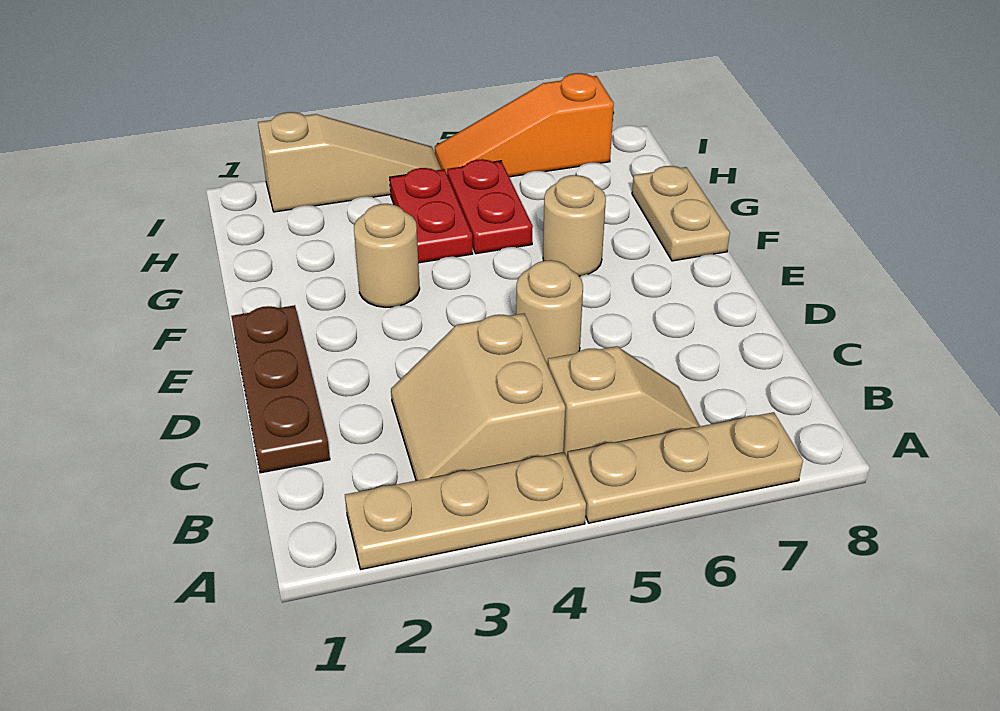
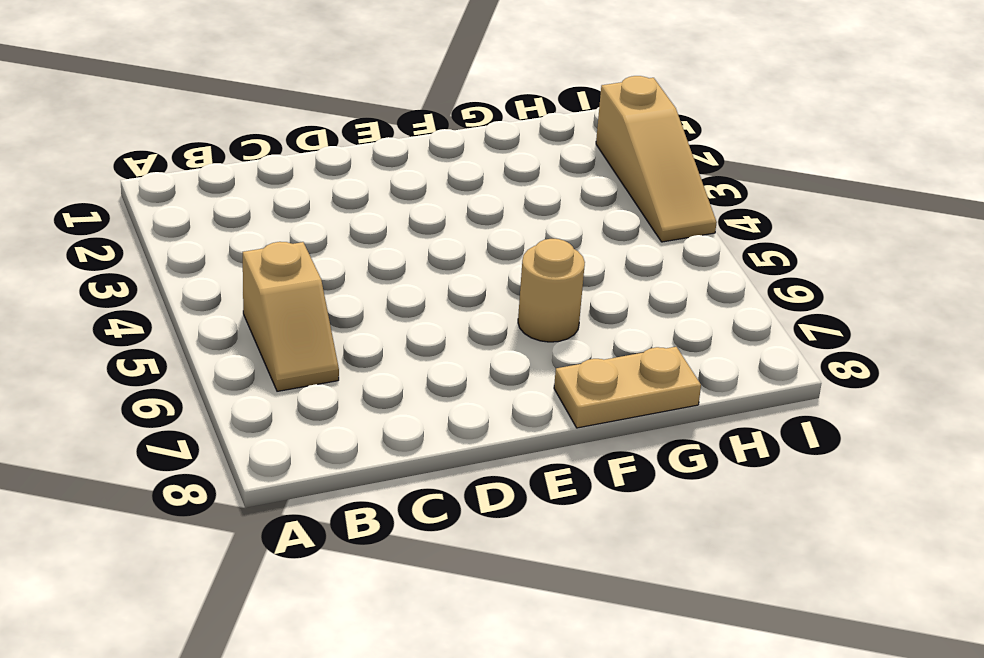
none -> tan plate A2:A4 level 1
none -> tan plate A5:A7 level 1
none -> tan slope B3:C4 level 1 top 4

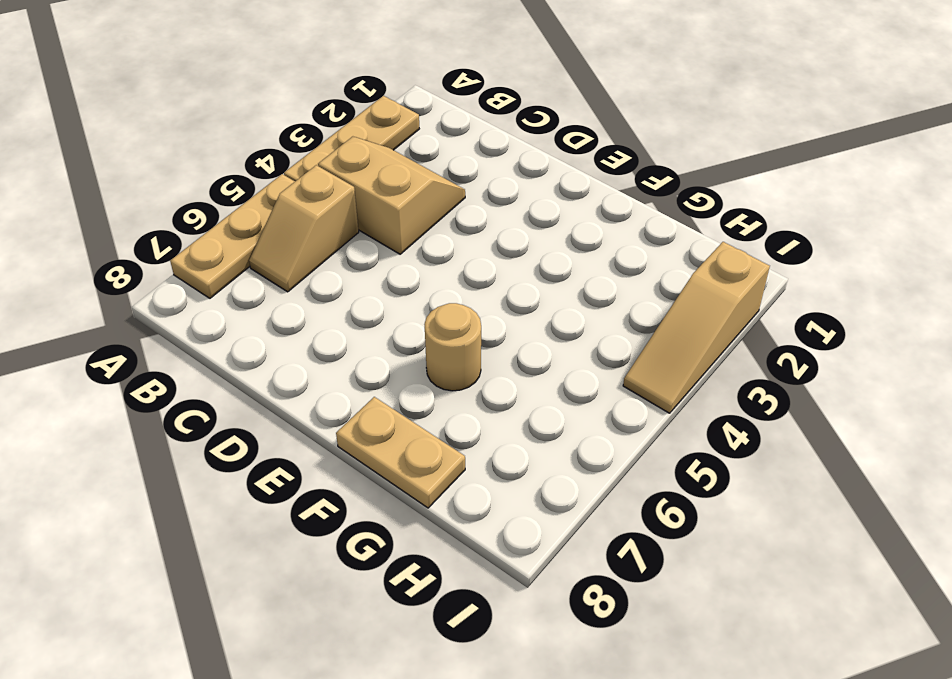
none -> brown plate C1:E1 level 1
none -> tan round brick D5 level 1
none -> tan round brick F3 level 1

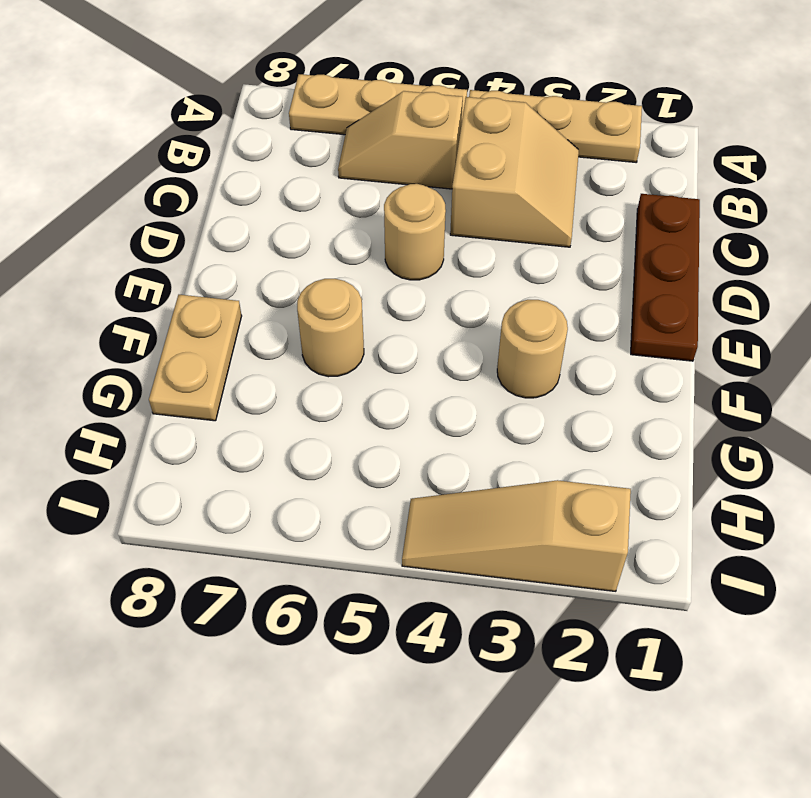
none -> red plate G4:H4 level 1
none -> red plate G5:H5 level 1
none -> orange slope I5:I7 level 1 top 7

